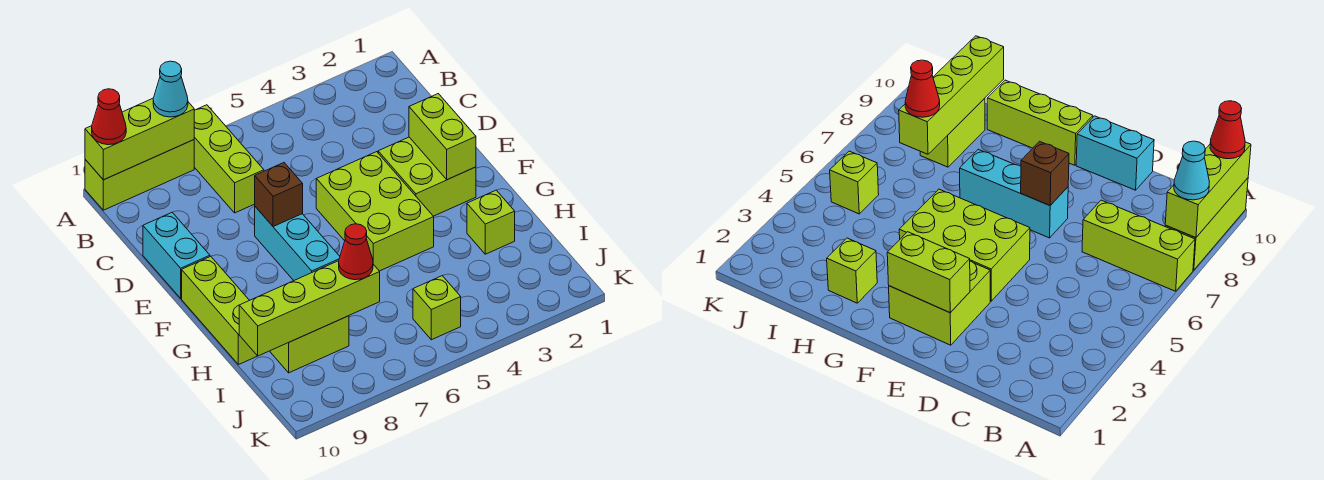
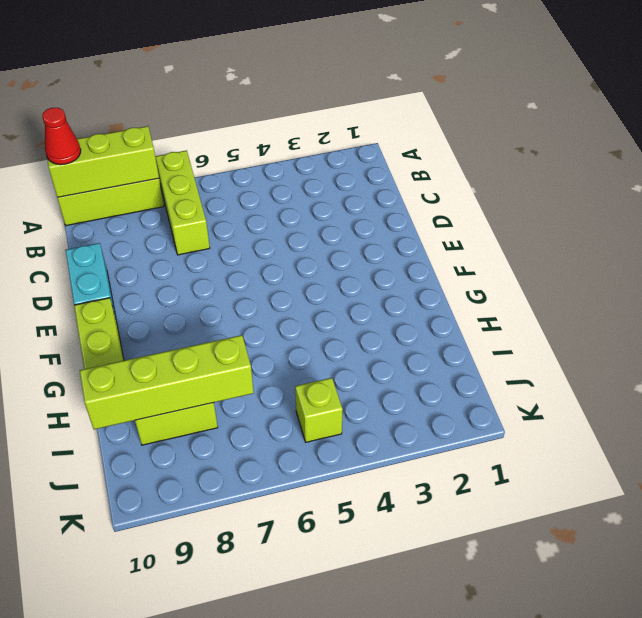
none -> lime brick E2:F3 level 1
none -> lime brick E4:G5 level 1
none -> cyan brick E7:G7 level 1

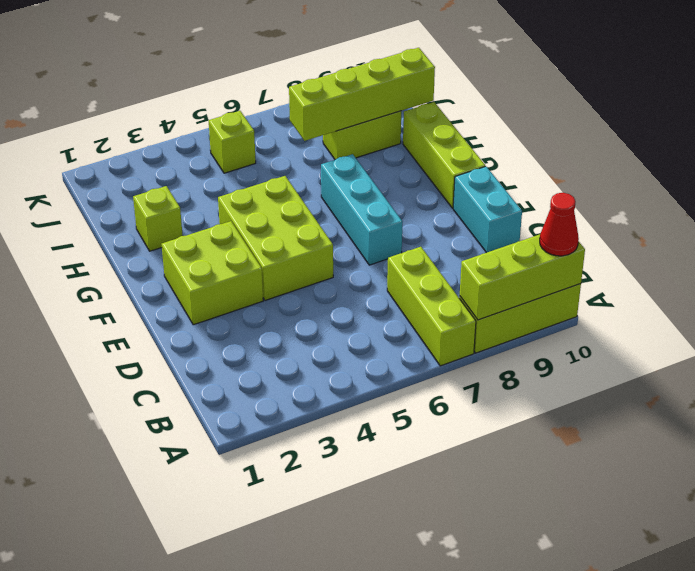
none -> lime brick E2:F2 level 2
none -> brown brick E7 level 2
none -> cyan cone A8 level 3

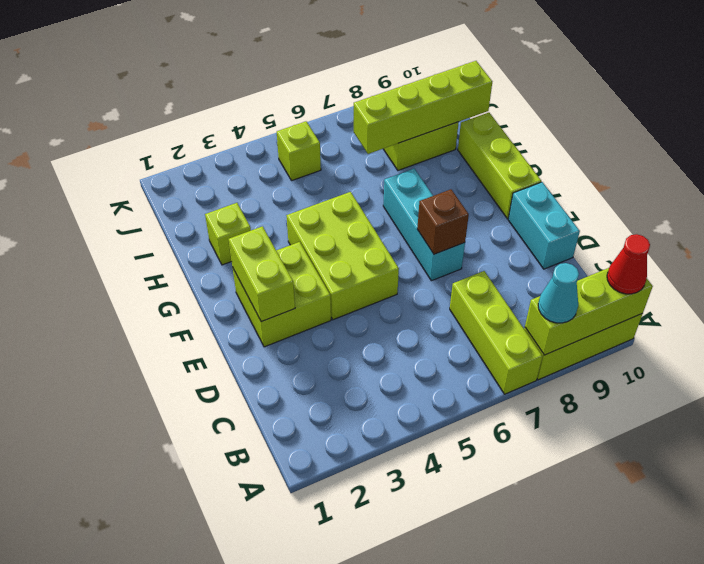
none -> red cone I7 level 3

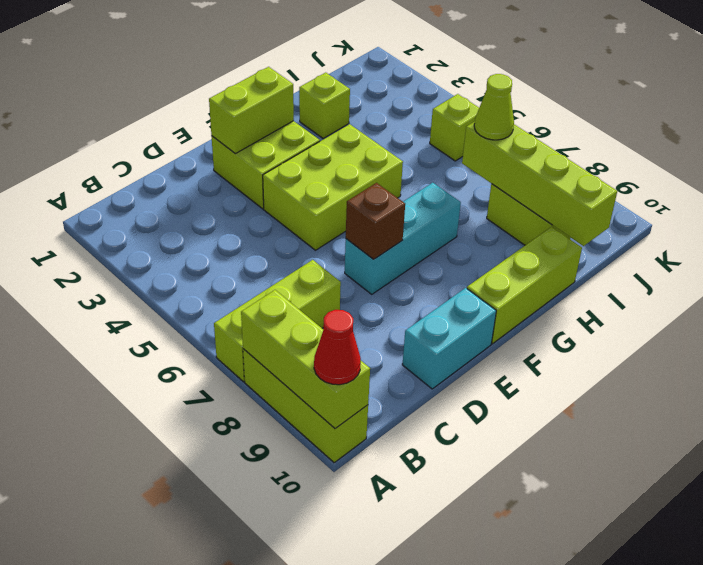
lime cone I7 level 3 -> red cone I7 level 3
none -> cyan cone A8 level 3

